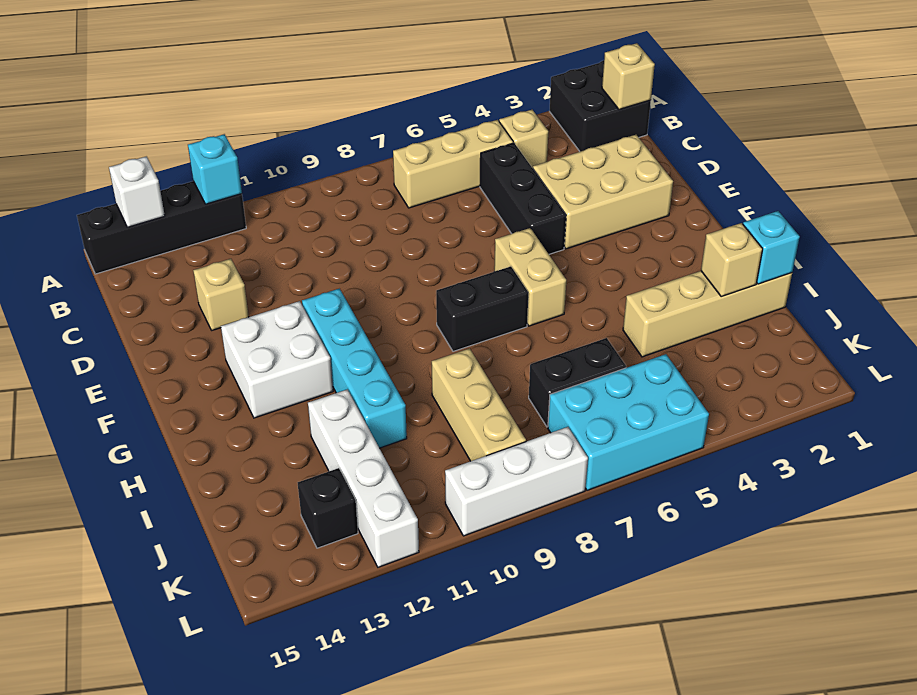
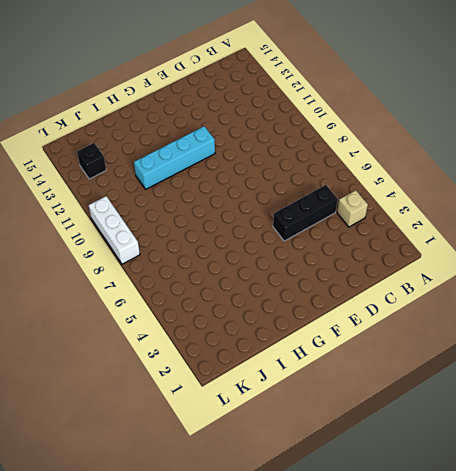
none -> black brick A1:B2 level 1
none -> black brick A12:A15 level 1
none -> tan brick B5:B7 level 1

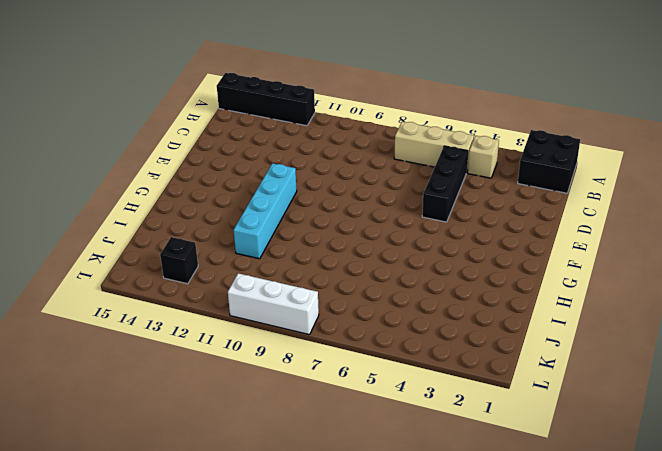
none -> tan brick D2:E4 level 1
none -> tan brick D13 level 1
none -> tan brick F6:G6 level 1

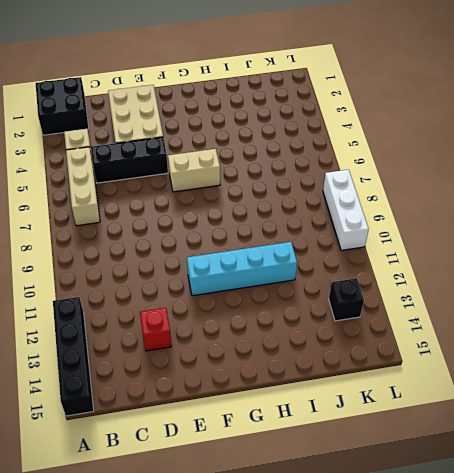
red brick D13 level 1 -> tan brick D13 level 1
none -> white brick F12:G13 level 1
none -> black brick G7:G8 level 1
none -> tan brick I1:I4 level 1

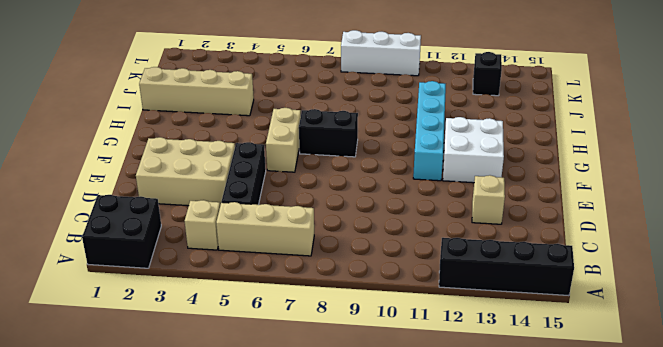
none -> tan brick I9:K9 level 1
none -> white brick I12:L12 level 1
none -> black brick J6:J7 level 1

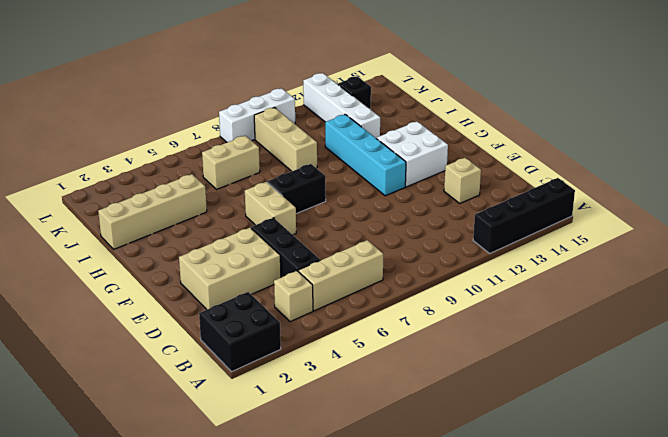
tan brick J6:J7 level 1 -> black brick J6:J7 level 1
none -> cyan brick K5:L7 level 1
none -> cyan brick A12 level 2
none -> white brick A14 level 2

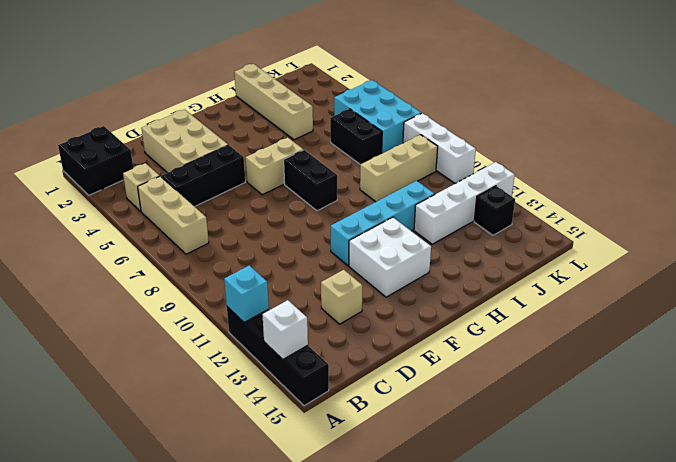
none -> tan brick B1 level 2
none -> cyan brick I1 level 2
none -> tan brick I2 level 2

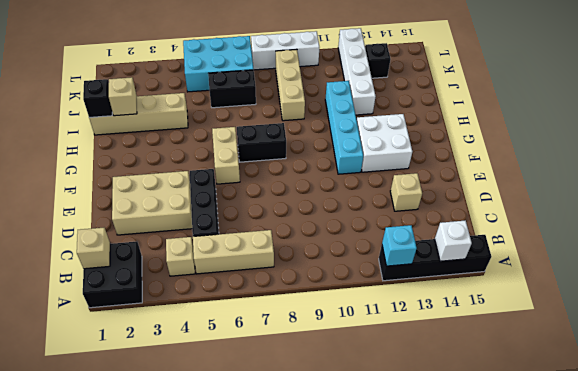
black brick I1 level 2 -> cyan brick I1 level 2

